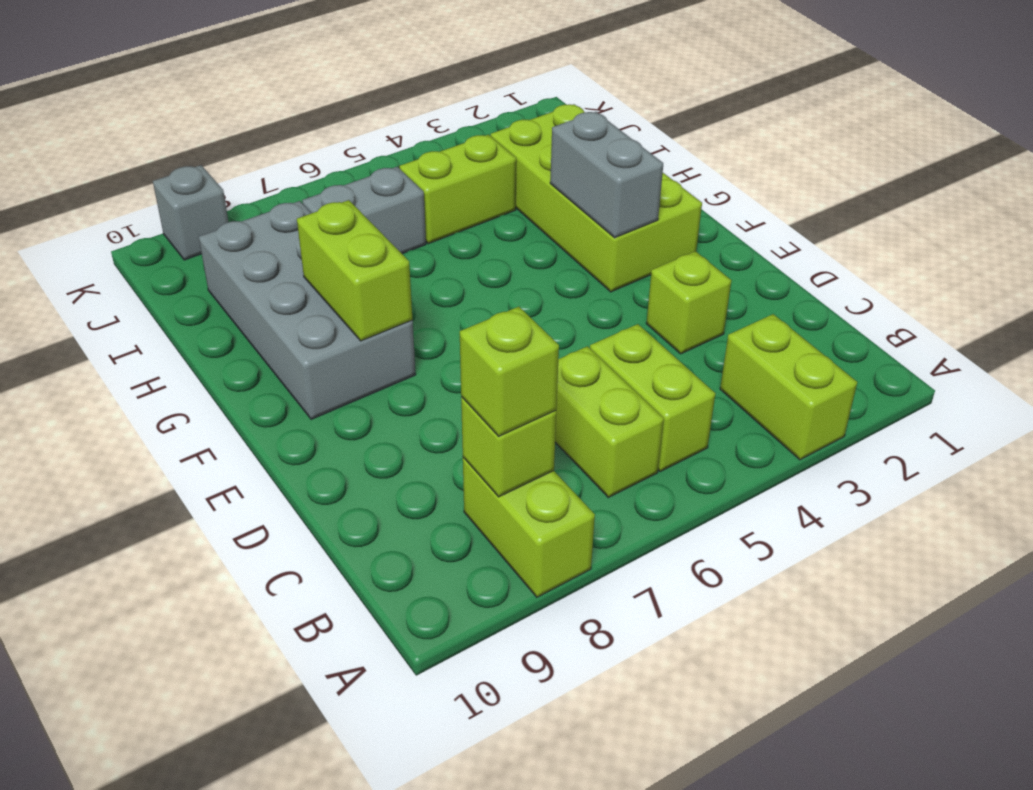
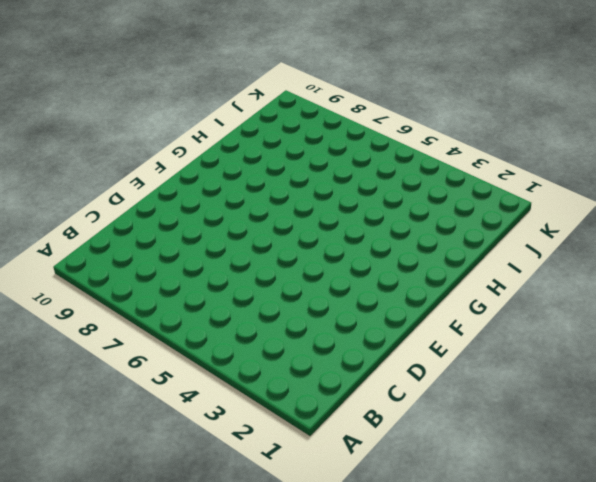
none -> lime brick A3:B3 level 1
none -> lime brick A8:B8 level 1
none -> lime brick B5:C5 level 1

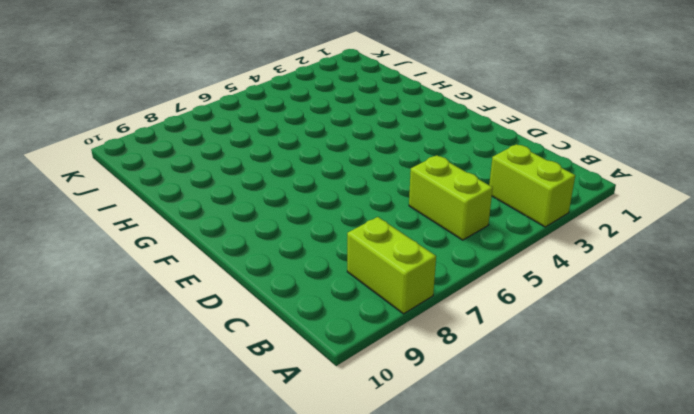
none -> lime brick B6:C6 level 1
none -> lime brick D3 level 1
none -> lime brick F2:I3 level 1

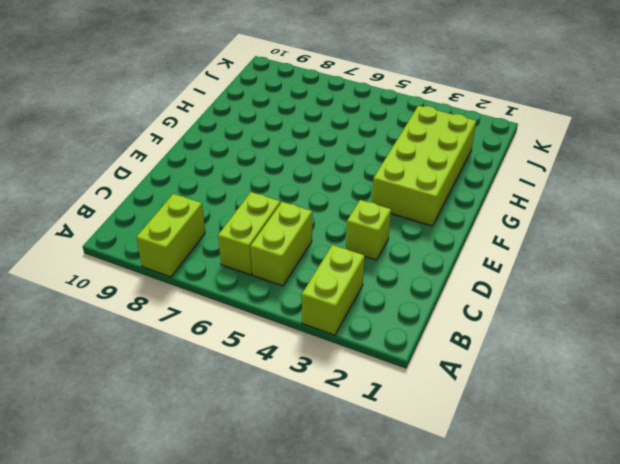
none -> grey brick F8:I9 level 1
none -> lime brick I4:I5 level 1
none -> grey brick I6:I7 level 1

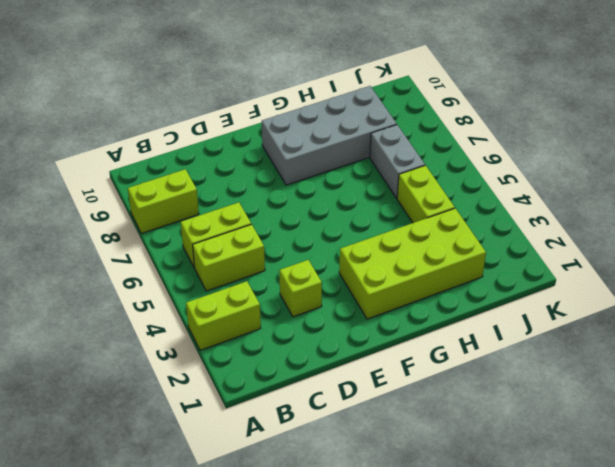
none -> grey brick K9 level 1
none -> lime brick B8 level 2
none -> grey brick F3:G3 level 2

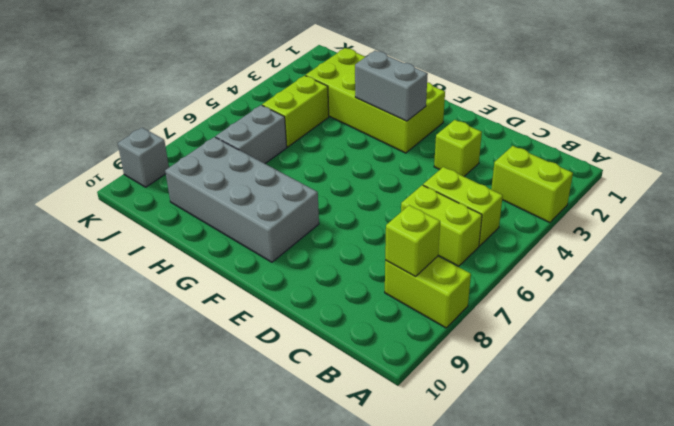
none -> lime brick F8:G8 level 2
none -> lime brick B8 level 3

